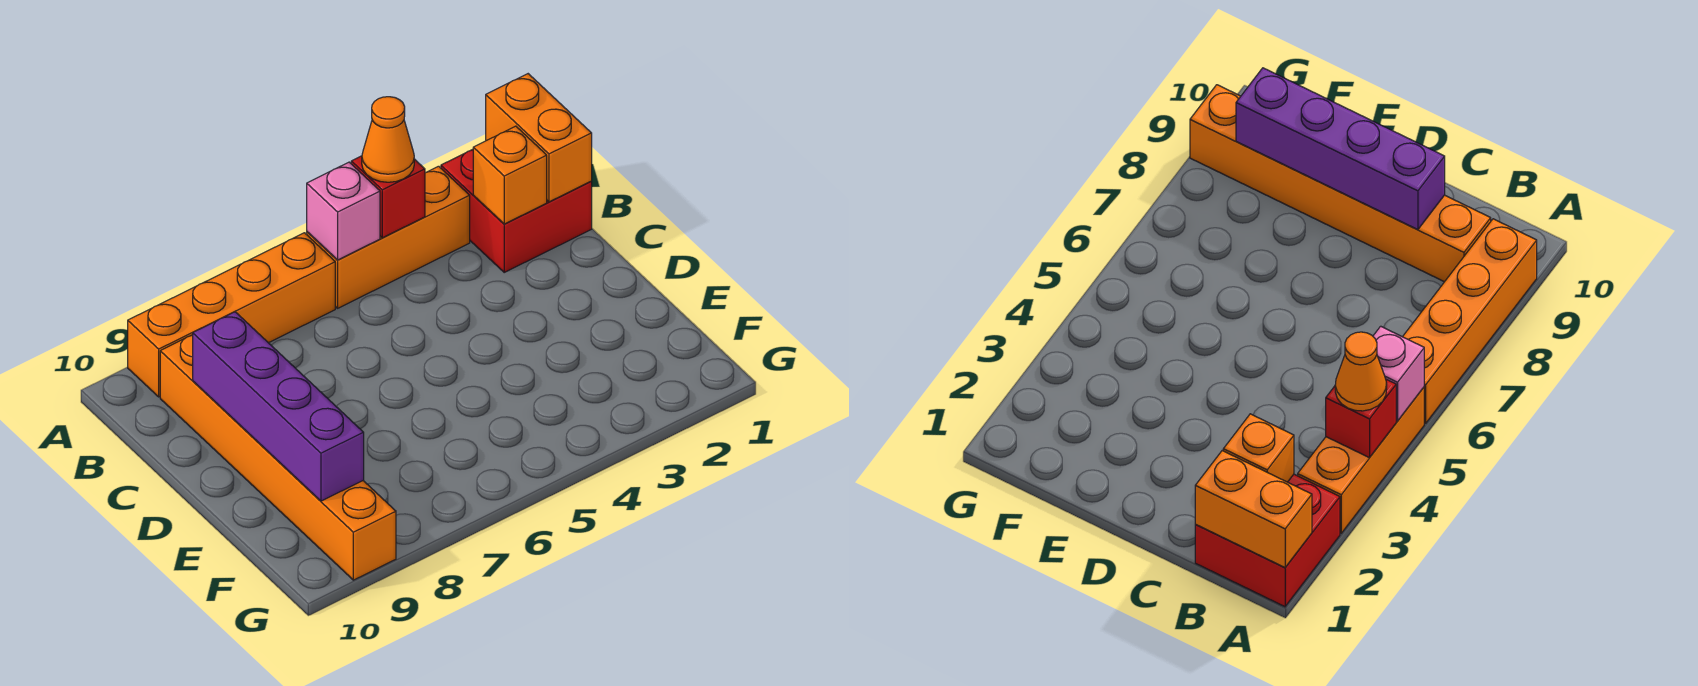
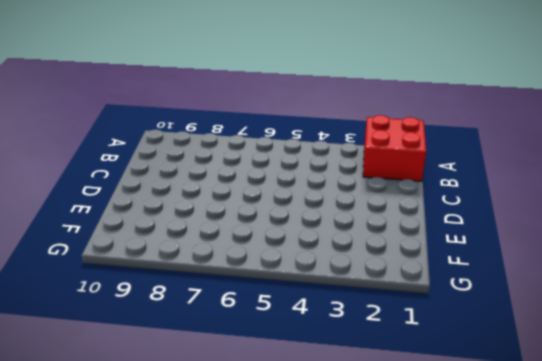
none -> orange brick A3:A5 level 1
none -> orange brick A6:A9 level 1

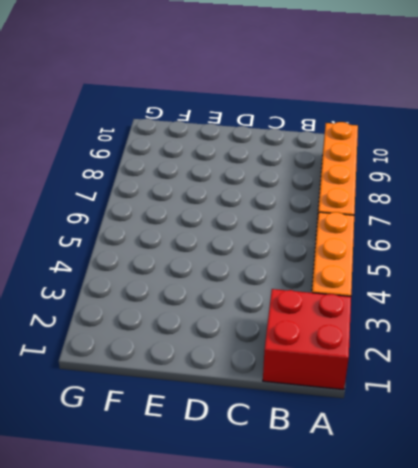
none -> orange brick B9:G9 level 1
none -> orange brick A1:B1 level 2

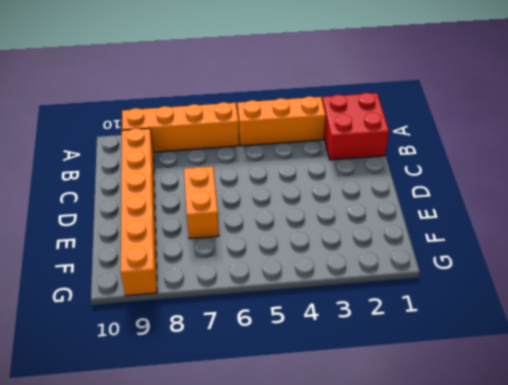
orange brick D7:E7 level 1 -> orange brick A1:B1 level 2
none -> red brick A4 level 2
none -> pink brick A5 level 2

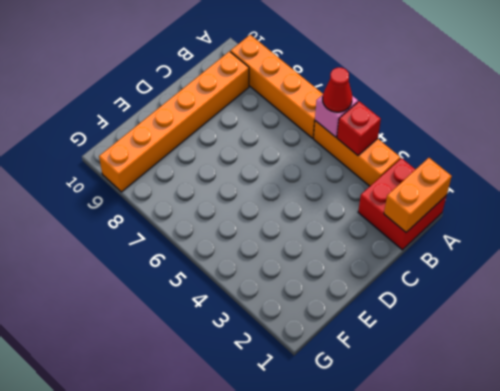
red cone A5 level 3 -> none
none -> orange brick B2 level 2
none -> purple brick C9:F9 level 2

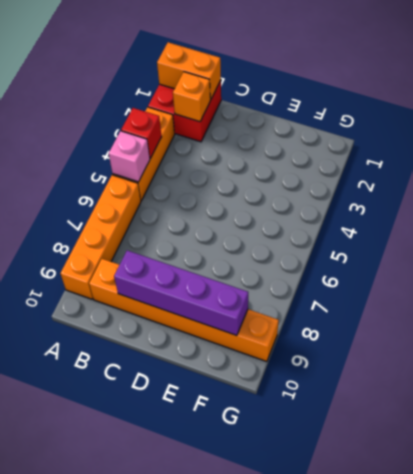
none -> orange cone A4 level 3

